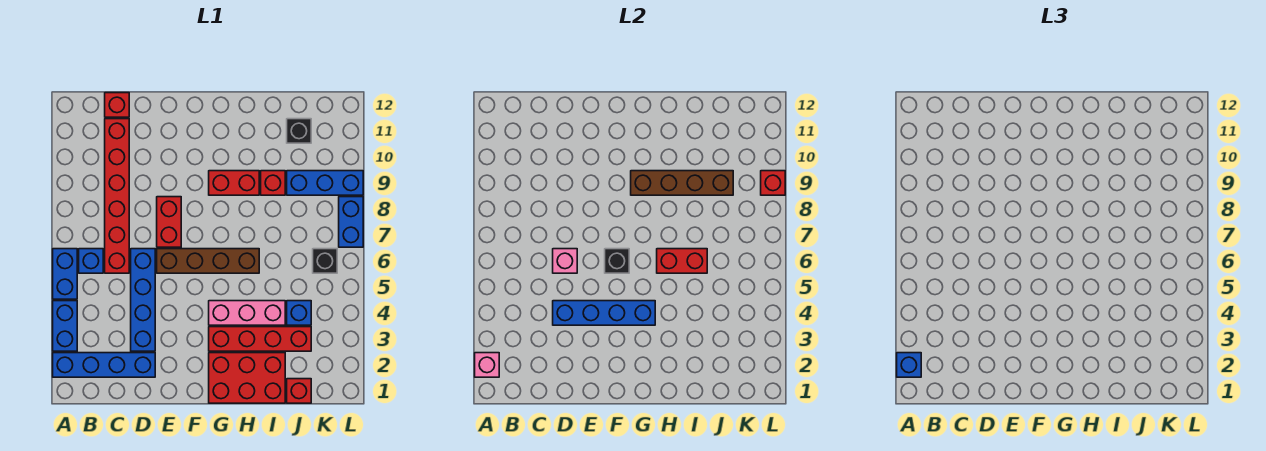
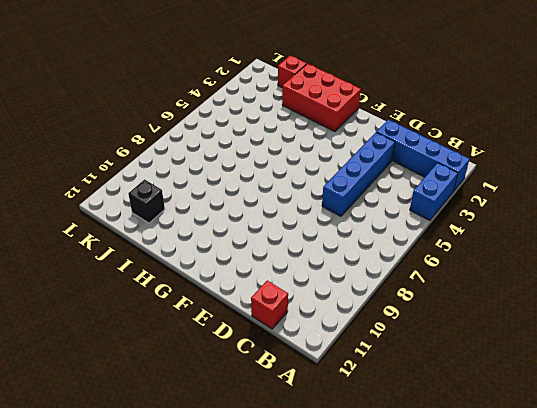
none -> blue brick A5:A6 level 1
none -> blue brick B6 level 1
none -> red brick C6:C11 level 1

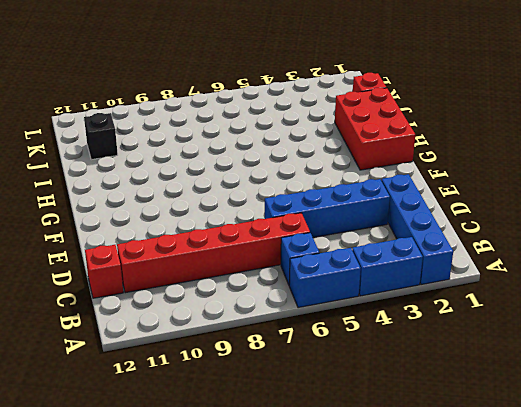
none -> brown brick E6:H6 level 1
none -> red brick E7:E8 level 1
none -> red brick G3:J3 level 1

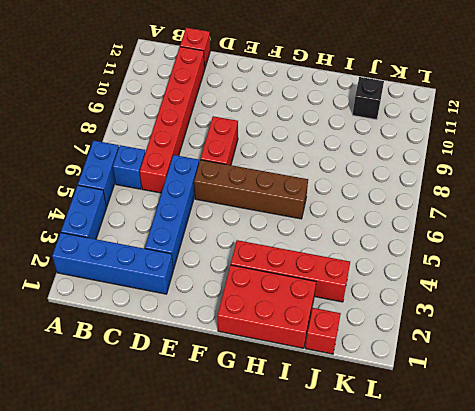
none -> pink brick G4:I4 level 1
none -> red brick G9:H9 level 1
none -> red brick I9 level 1

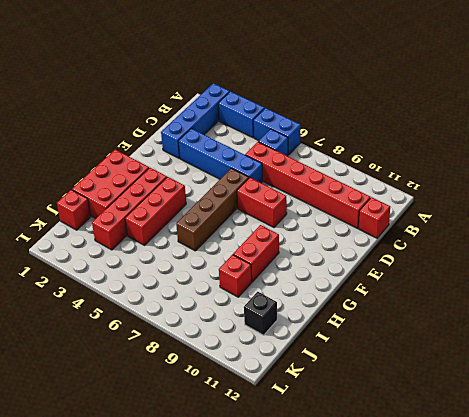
red brick G4:I4 level 1 -> pink brick G4:I4 level 1
none -> blue brick J4 level 1
none -> blue brick J9:L9 level 1
none -> black brick K6 level 1

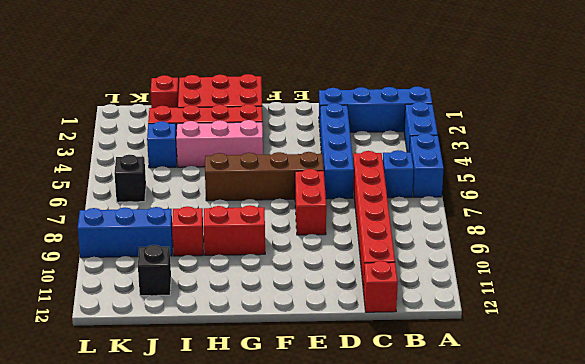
none -> blue brick L7:L8 level 1
none -> pink brick A2 level 2
none -> blue brick D4:G4 level 2

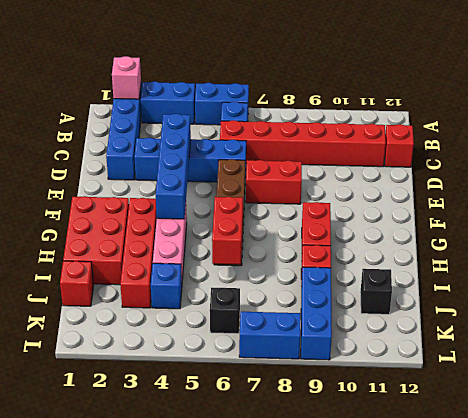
none -> pink brick D6 level 2
none -> black brick F6 level 2
none -> brown brick G9:J9 level 2

